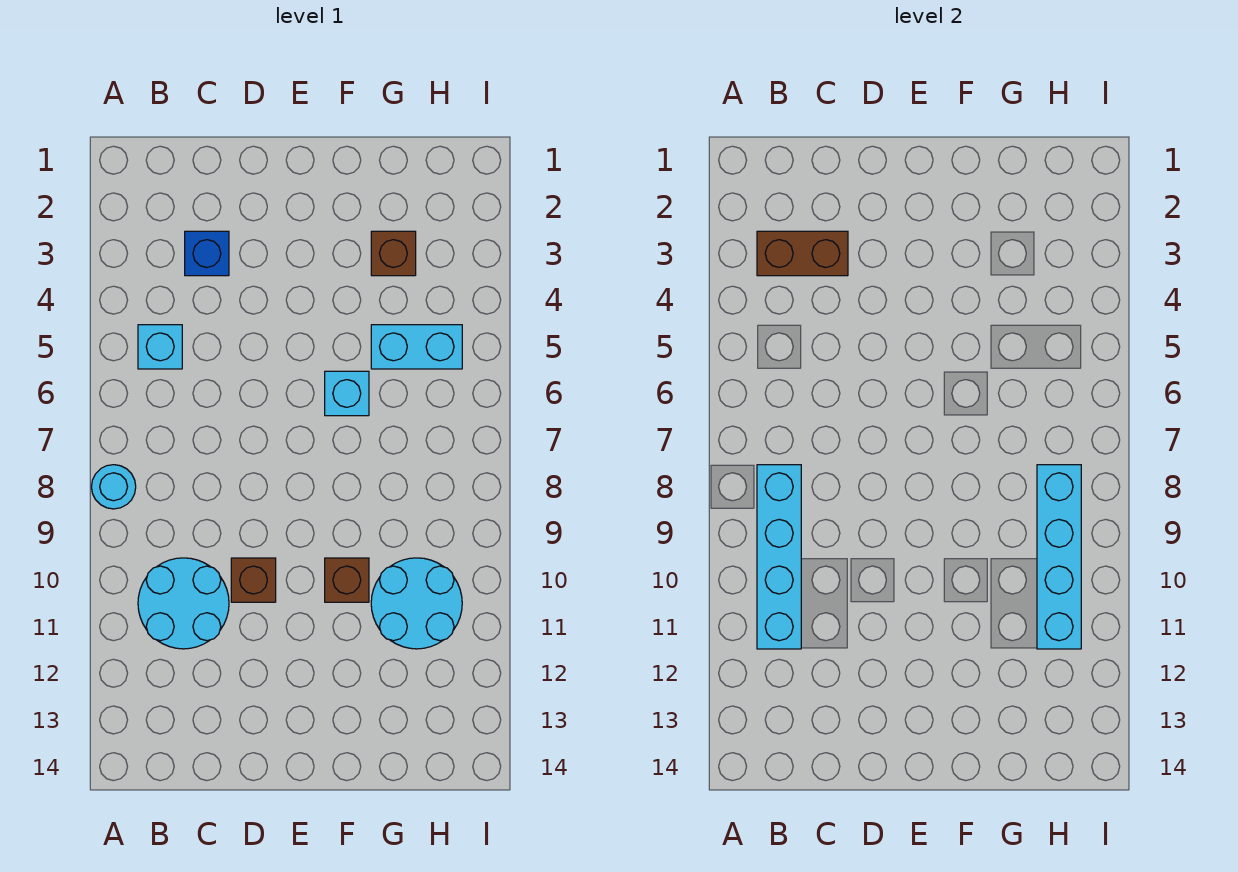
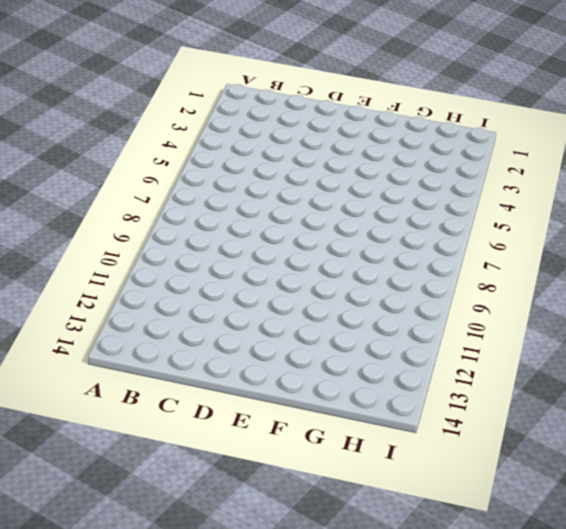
none -> cyan round brick A8 level 1
none -> cyan brick B5 level 1
none -> cyan round brick B10:C11 level 1

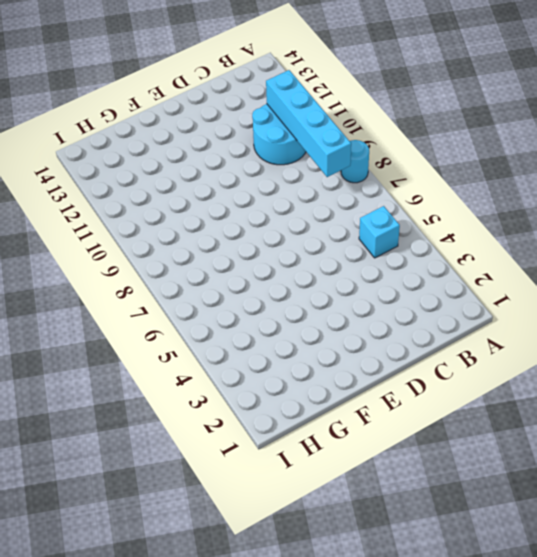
none -> blue brick C3 level 1
none -> brown brick D10 level 1
none -> cyan brick F6 level 1

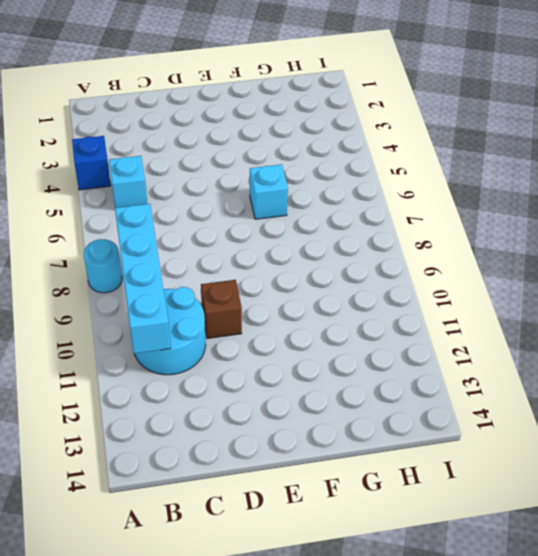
blue brick A4 level 1 -> blue brick C3 level 1
none -> brown brick F10 level 1
none -> brown brick G3 level 1
none -> cyan brick G5:H5 level 1

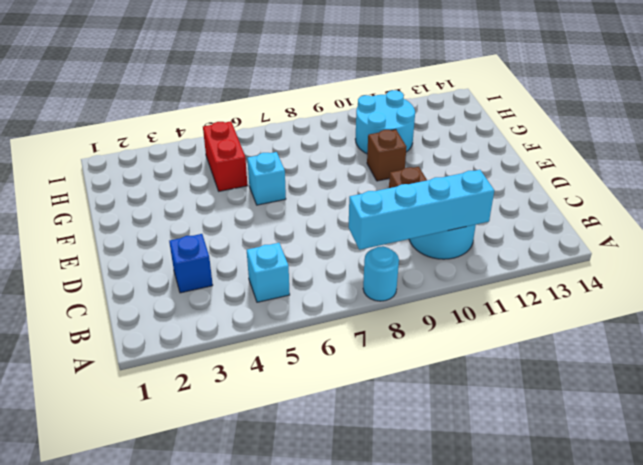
red brick G5:H5 level 1 -> cyan brick G5:H5 level 1
none -> brown brick G3 level 1
none -> brown brick B3:C3 level 2
none -> cyan brick H8:H11 level 2

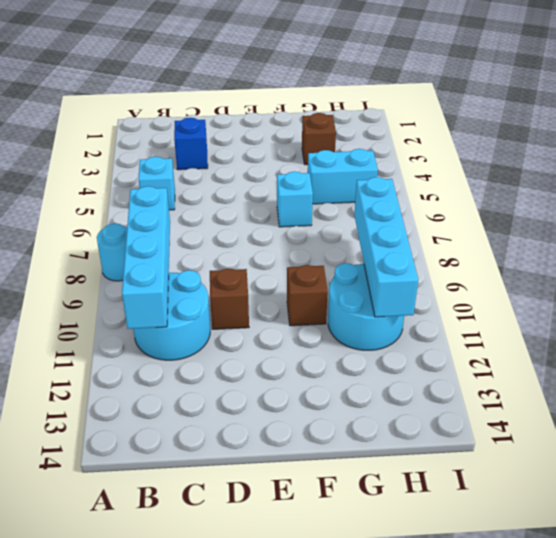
none -> brown brick B3:C3 level 2

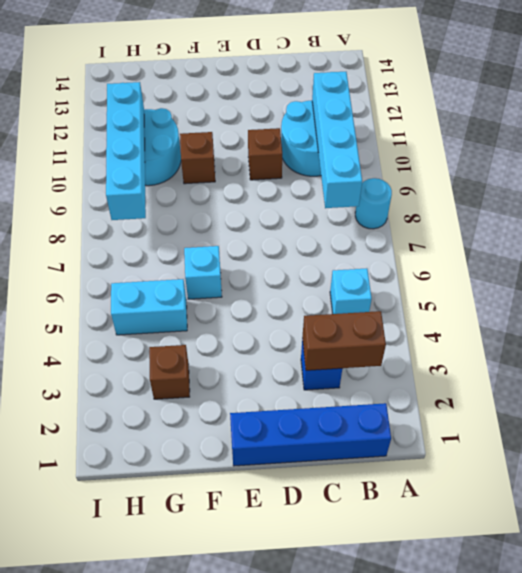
blue brick B1:E1 level 1 -> none

